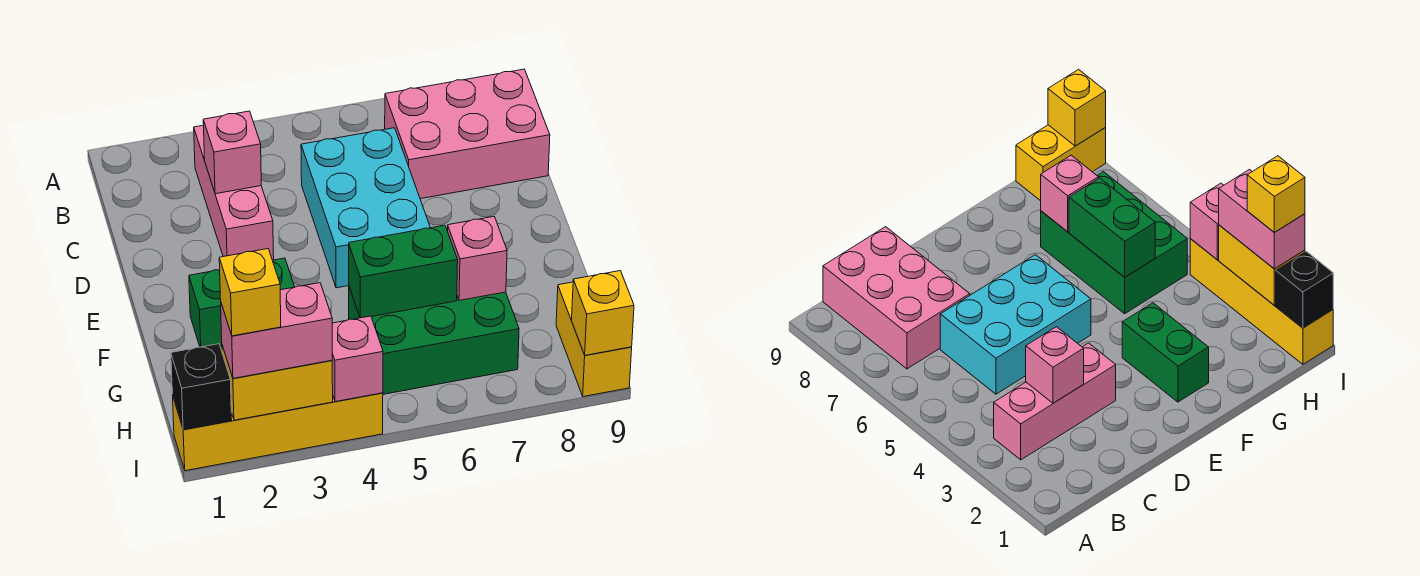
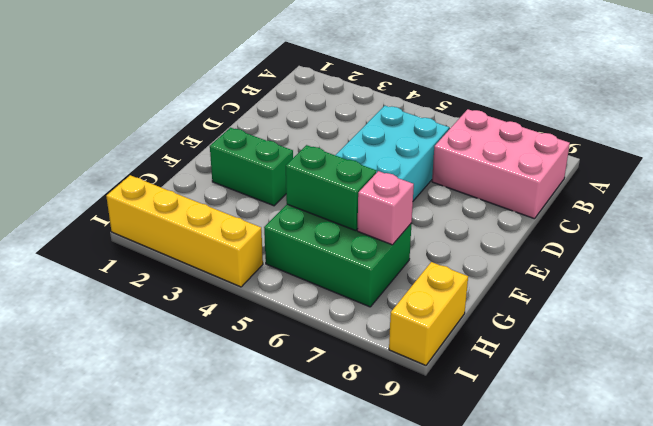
none -> pink brick B3:D3 level 1
none -> pink brick C3 level 2
none -> black brick I1 level 2

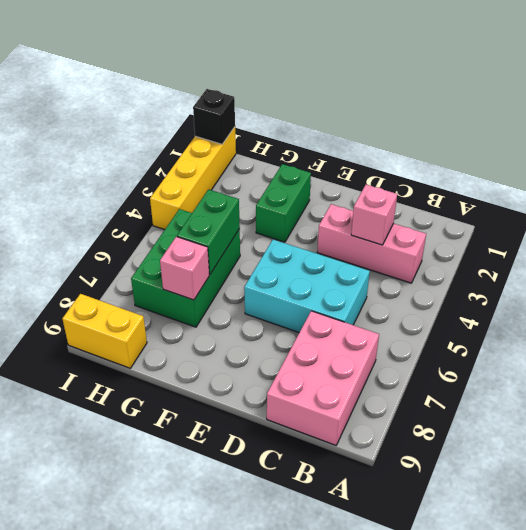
none -> yellow brick I2:I3 level 2
none -> pink brick I4 level 2
none -> yellow brick I9 level 2

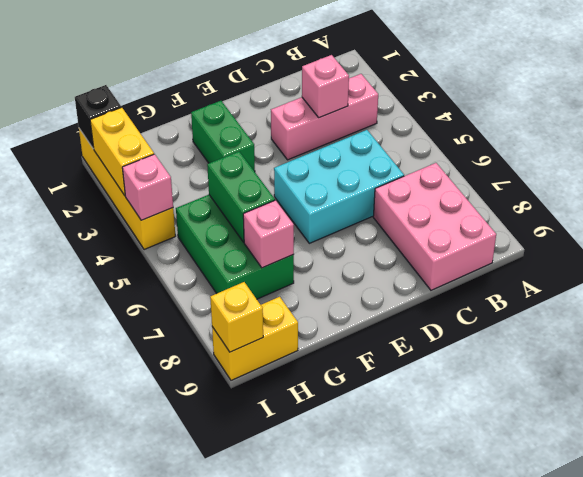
none -> pink brick I2:I3 level 3
none -> yellow brick I2 level 4

